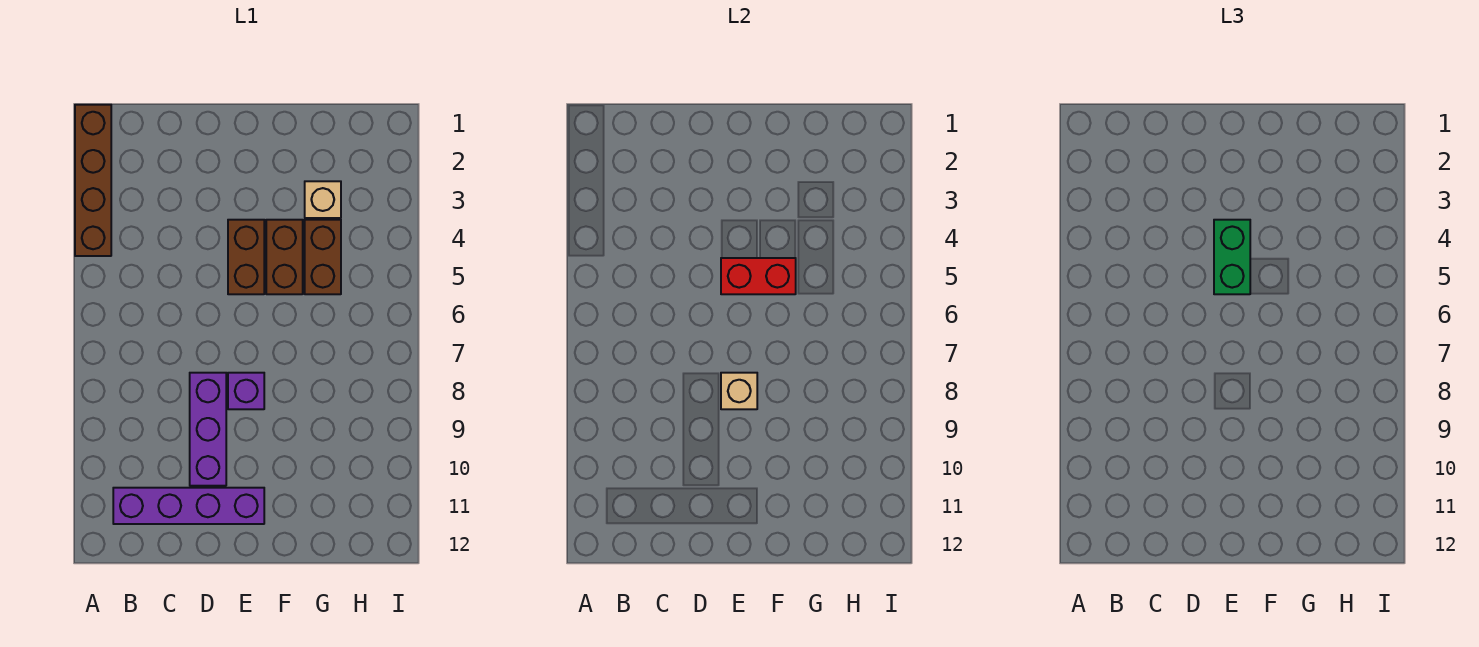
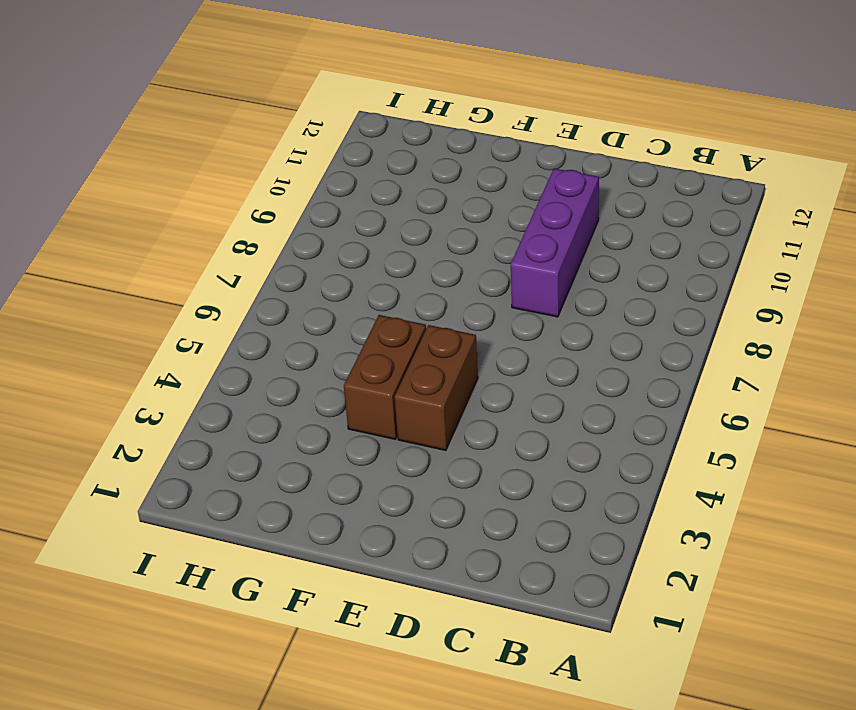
none -> brown brick A1:A4 level 1
none -> purple brick B11:E11 level 1

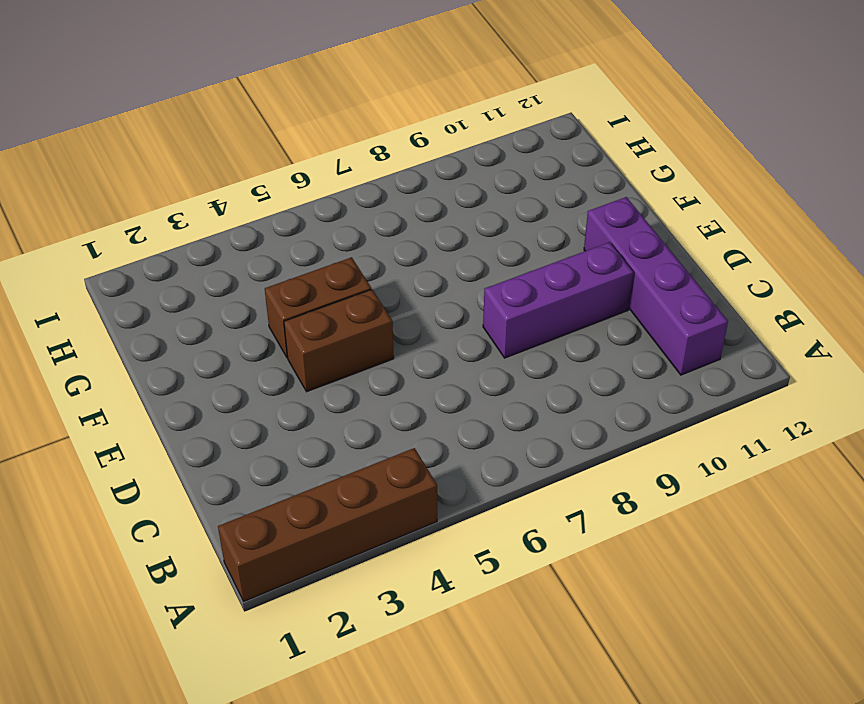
none -> purple brick E8 level 1
none -> tan brick G3 level 1

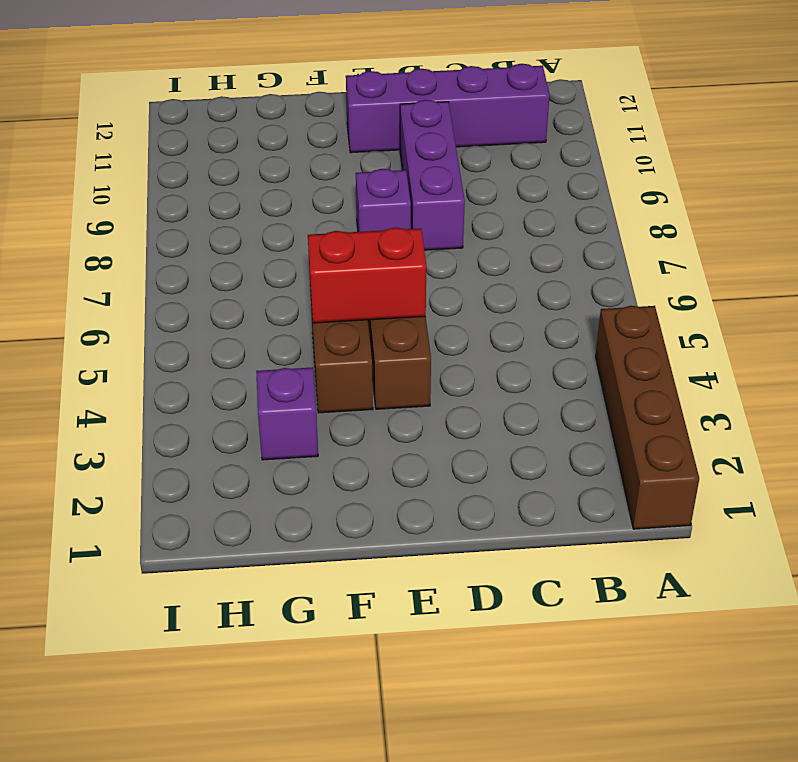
purple brick G3 level 1 -> tan brick G3 level 1
none -> brown brick G4:G5 level 1
none -> tan brick E8 level 2

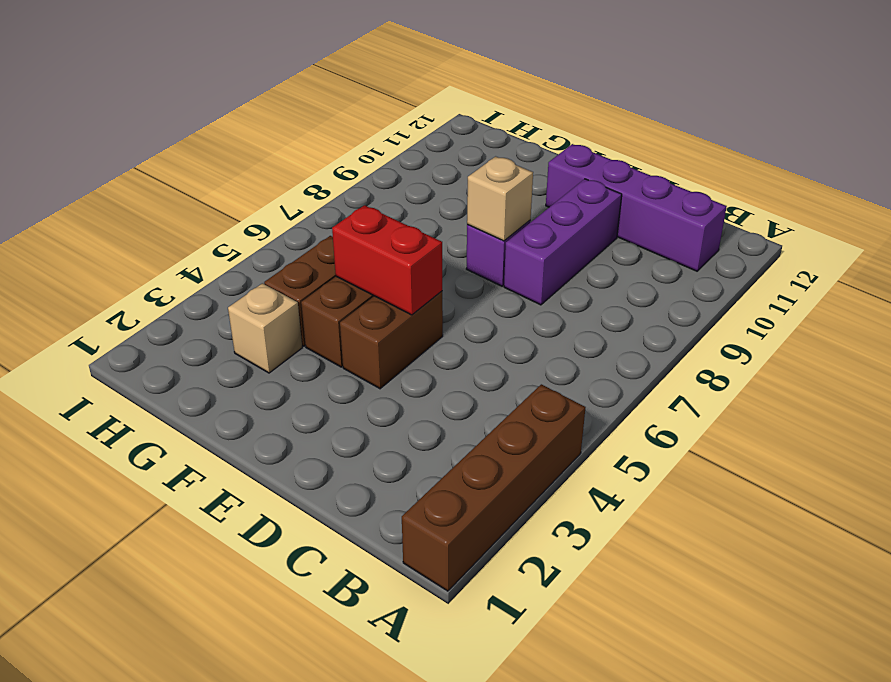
none -> green brick E4:E5 level 3

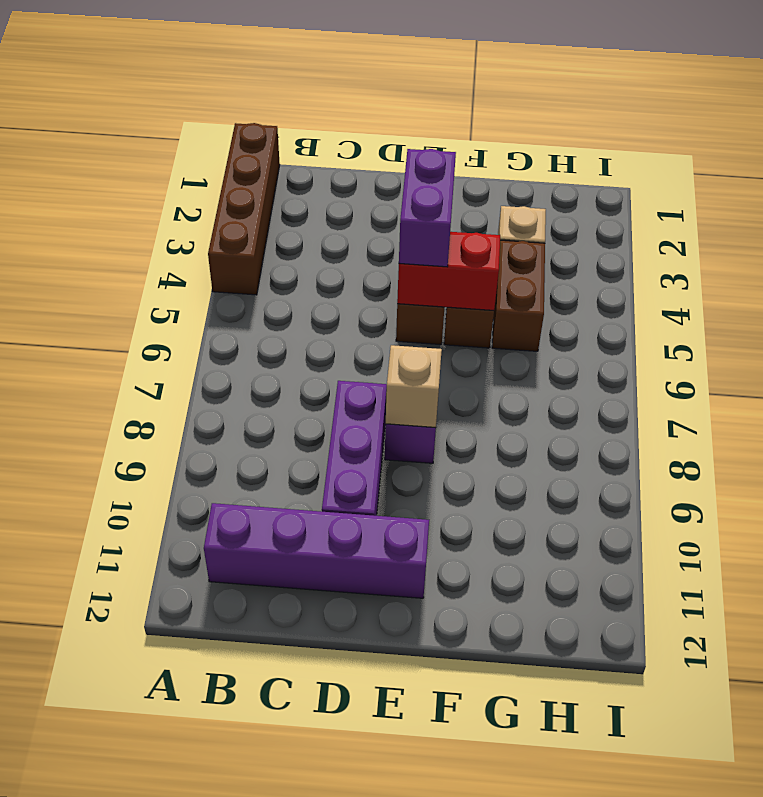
purple brick E4:E5 level 3 -> green brick E4:E5 level 3

